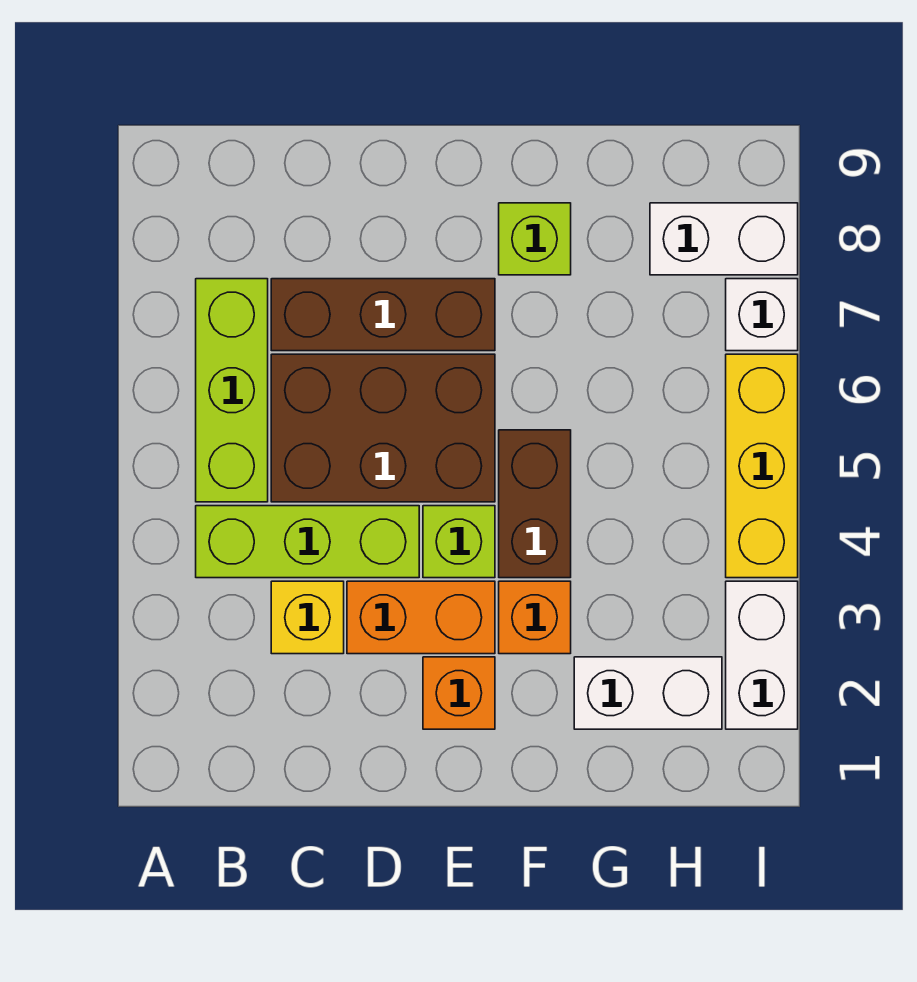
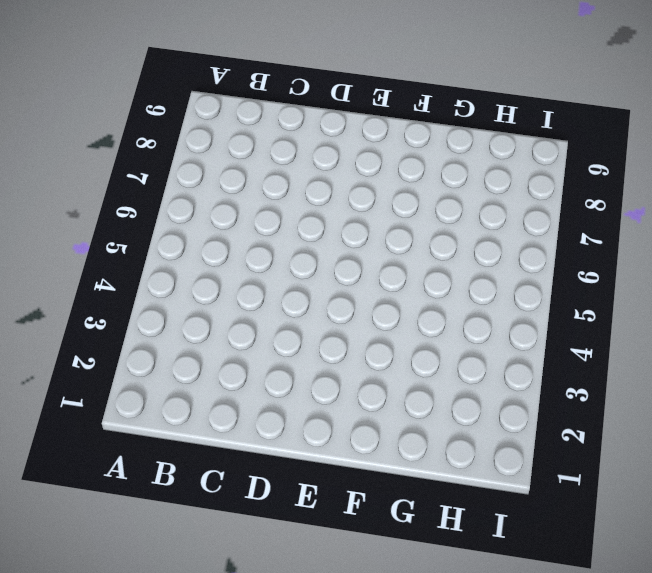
none -> lime brick B4:D4 level 1
none -> lime brick B5:B7 level 1
none -> yellow brick C3 level 1

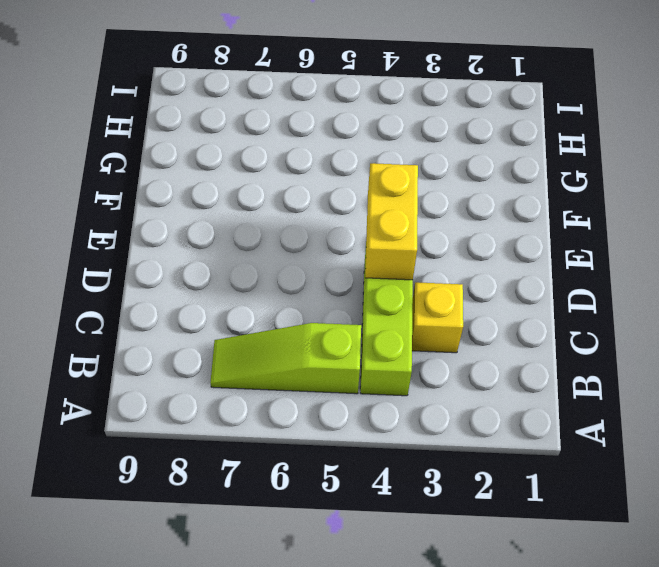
lime slope B5:B7 level 1 top 5 -> lime brick B5:B7 level 1
yellow brick D4:E4 level 2 -> none
none -> brown brick C5:E6 level 1
none -> brown brick C7:E7 level 1
none -> orange brick D3:E3 level 1

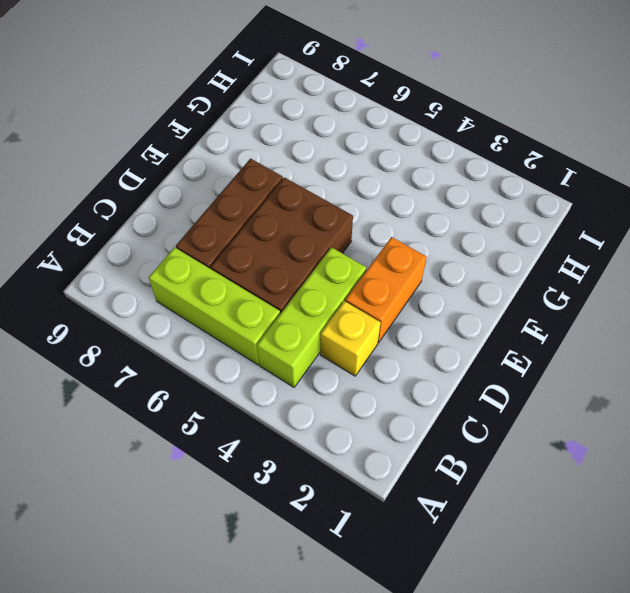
none -> orange brick E2 level 1
none -> lime brick E4 level 1
none -> orange brick F3 level 1

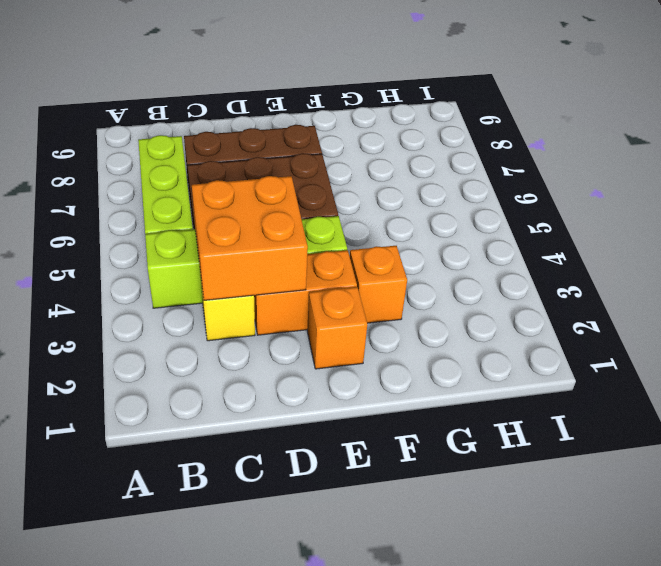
orange brick C3:D4 level 2 -> none
none -> brown brick F4:F5 level 1
none -> lime brick F8 level 1
none -> white brick G2:H2 level 1

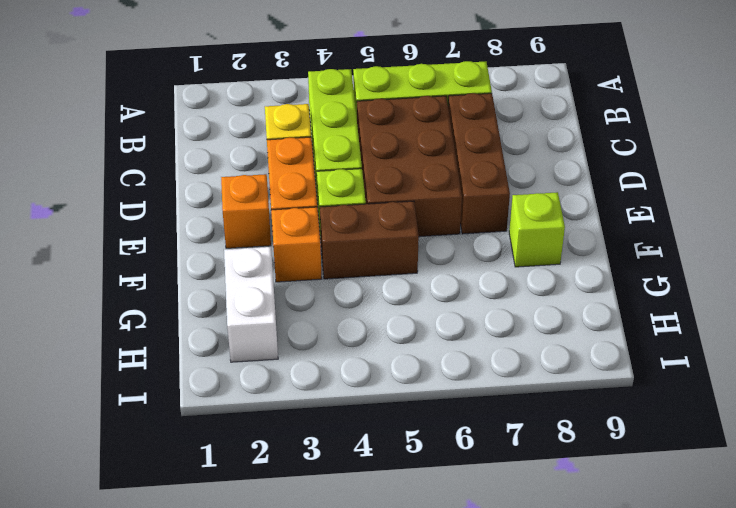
none -> white brick H8:I8 level 1
none -> white brick I2:I3 level 1
none -> yellow brick I4:I6 level 1

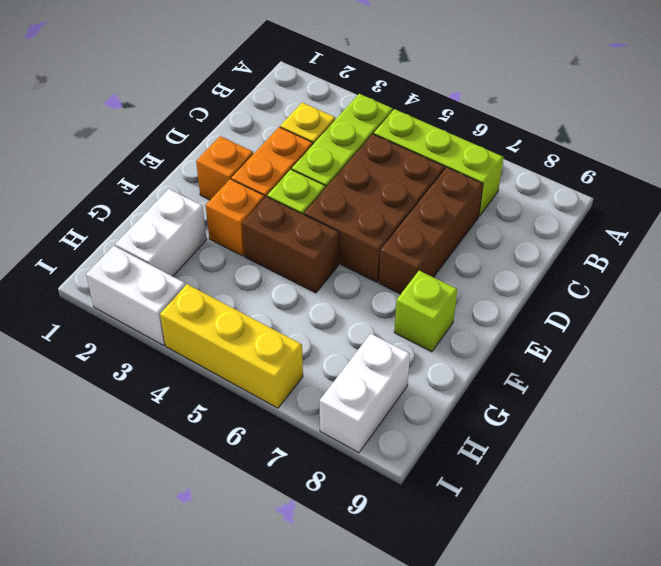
none -> white brick I7 level 1

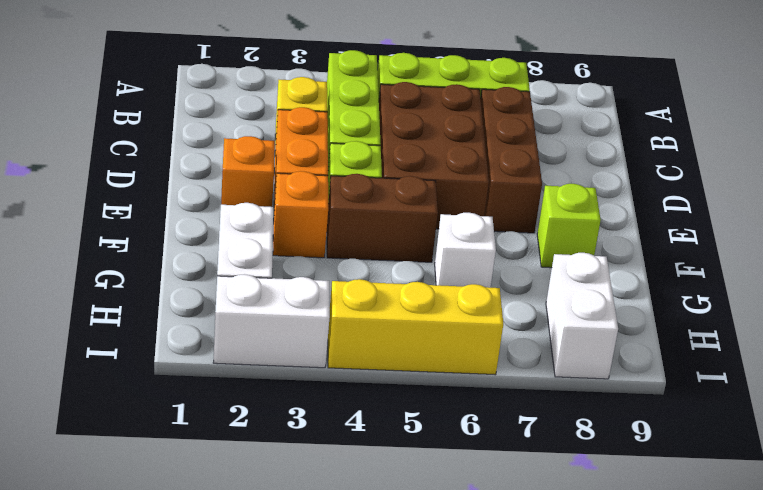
white brick G6 level 1 -> white brick I7 level 1

